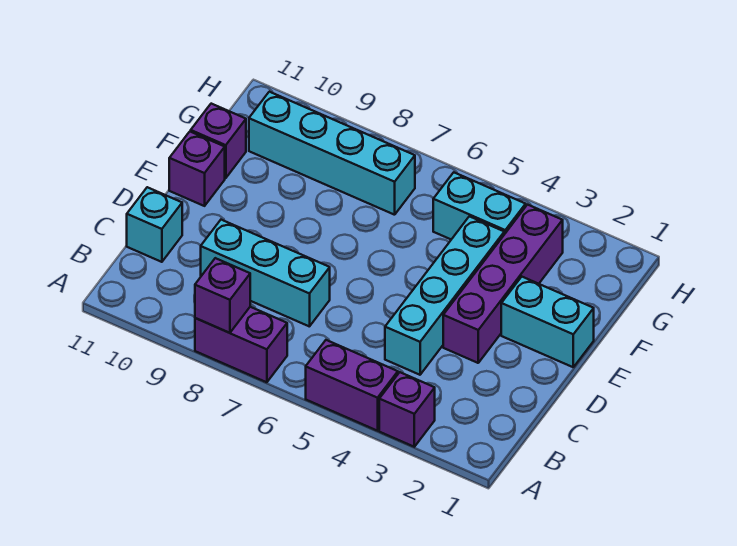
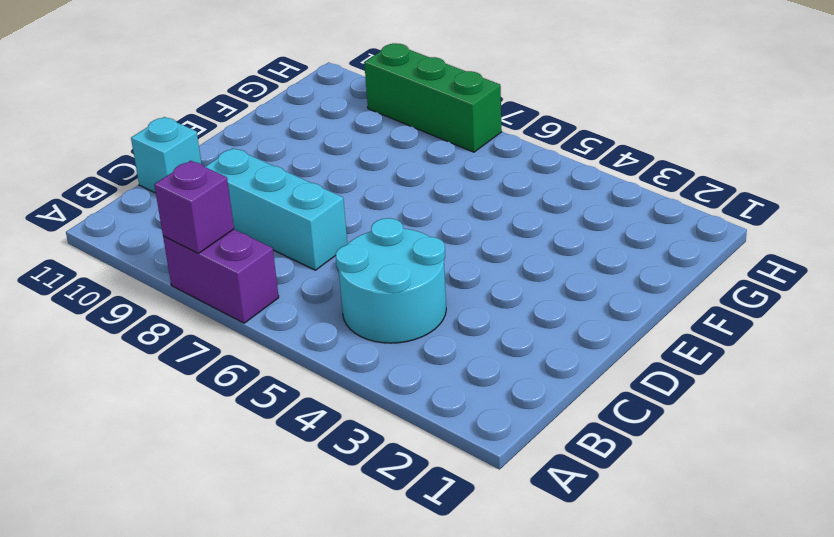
cyan round brick B4:C5 level 1 -> cyan brick C4:F4 level 1
green brick H7:H9 level 1 -> none
none -> purple brick A3 level 1
none -> purple brick A4:A5 level 1
none -> purple brick D3:G3 level 1

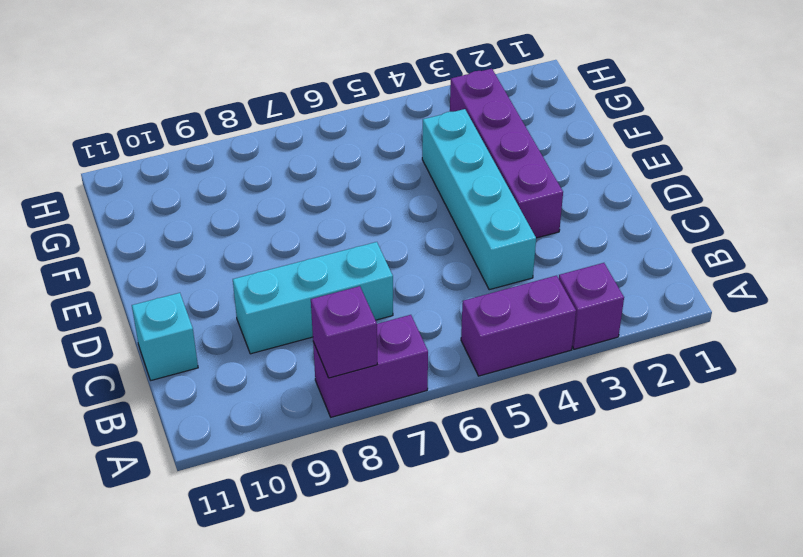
none -> cyan brick E1:E2 level 1
none -> purple brick E11 level 1
none -> purple brick F11 level 1

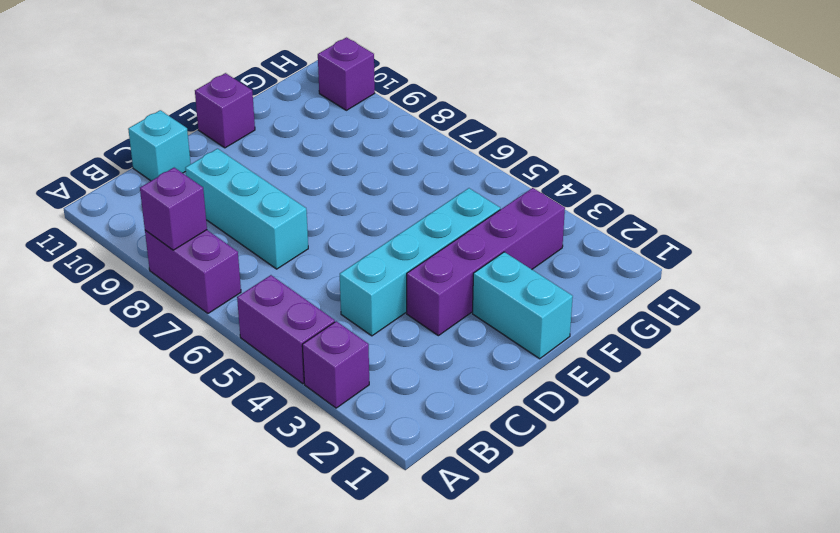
purple brick H10 level 1 -> purple brick F11 level 1
none -> cyan brick G4:G5 level 1
none -> cyan brick G7:G10 level 1

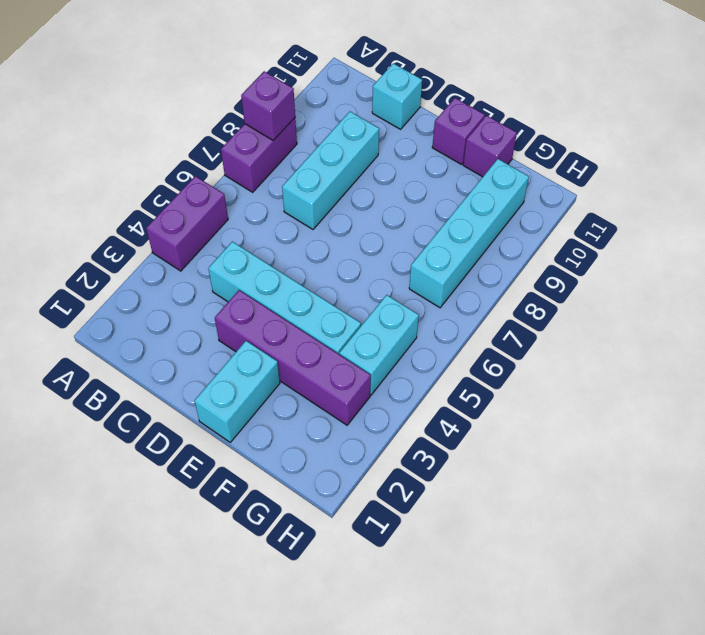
none -> purple brick A3 level 1

